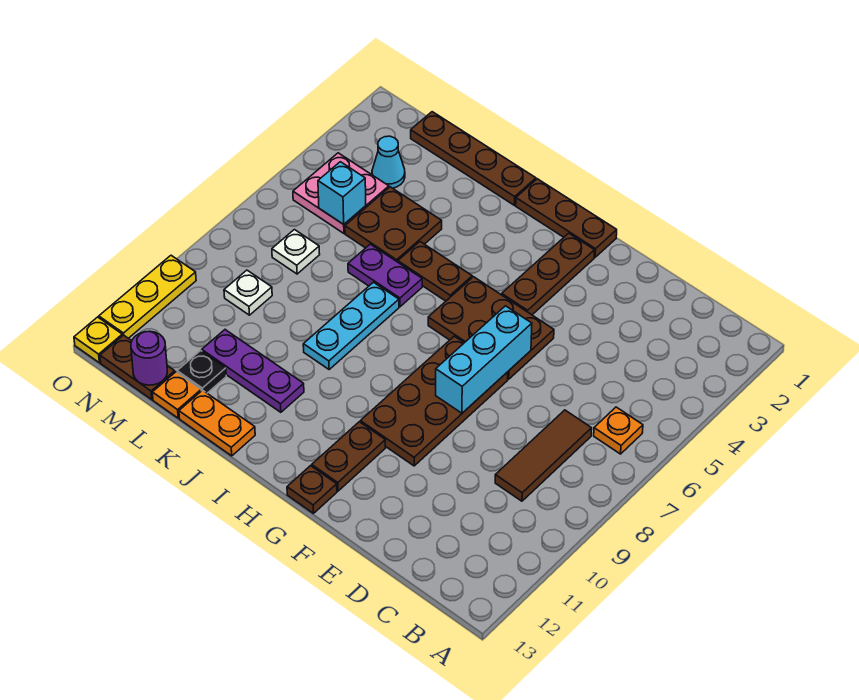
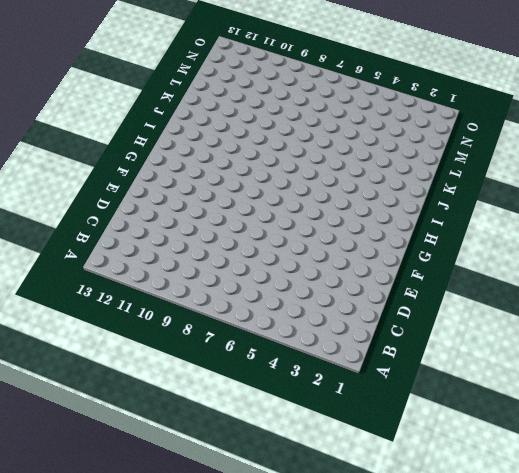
none -> orange plate B6 level 1
none -> brown tile C7:C9 level 1
none -> brown plate F5:H6 level 1

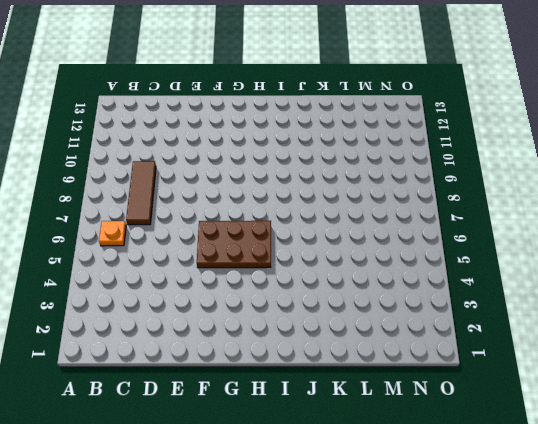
none -> brown plate F7:G10 level 1
none -> brown plate G1:I1 level 1
none -> brown plate G2:G4 level 1

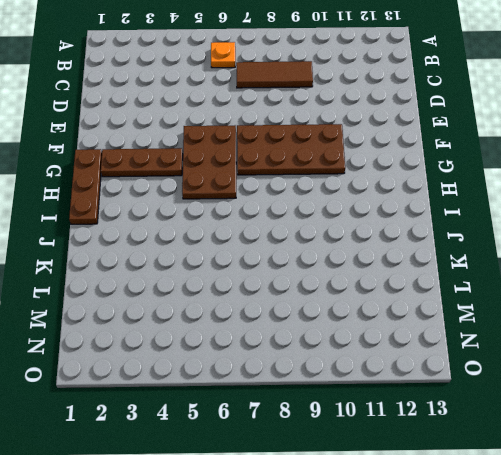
none -> brown plate G11:G12 level 1
none -> brown plate G13 level 1
none -> brown plate I5:J5 level 1

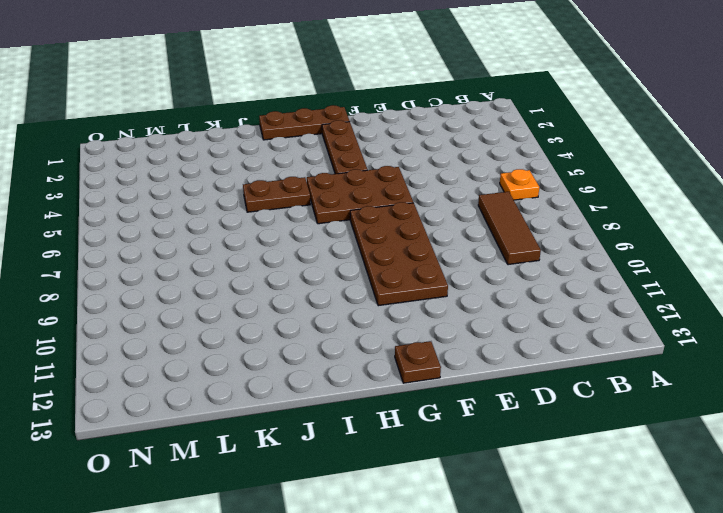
none -> brown plate G11:G12 level 1
none -> brown plate J1:M1 level 1
none -> purple plate J6:K6 level 1

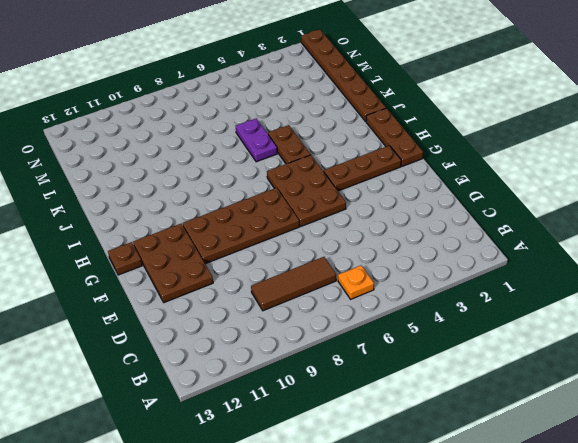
brown plate E11:G12 level 1 -> brown plate G11:G12 level 1
brown plate J1:O1 level 1 -> brown plate J1:M1 level 1
none -> cyan plate J7:J9 level 1
none -> purple plate J11:L11 level 1
none -> orange plate J13:K13 level 1

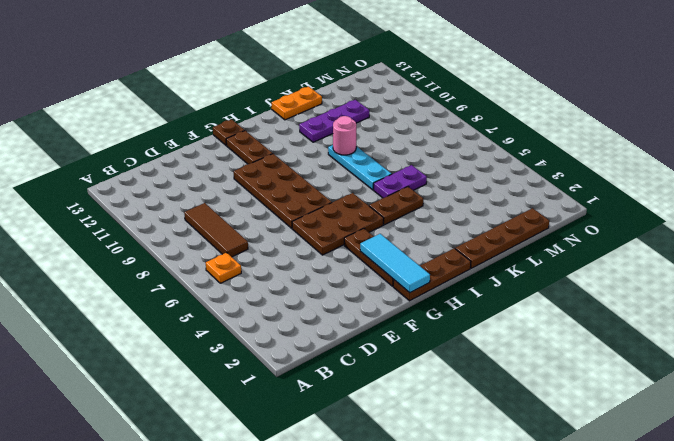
cyan tile G1:G3 level 2 -> none
pink round brick J9 level 2 -> none
none -> brown plate K4:L5 level 1
none -> black plate L12 level 1
none -> orange plate L13 level 1

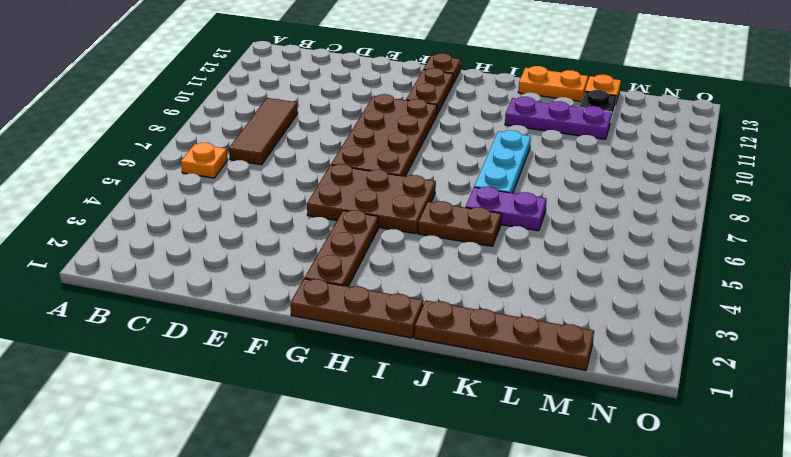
none -> brown plate K4:L5 level 1
none -> cyan cone M3 level 1
none -> pink plate M4:N5 level 1

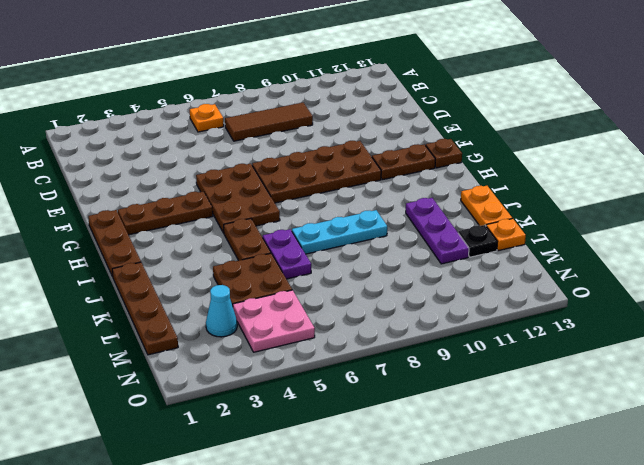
none -> white plate M7 level 1
none -> white plate M9 level 1
none -> brown plate M13:N13 level 1

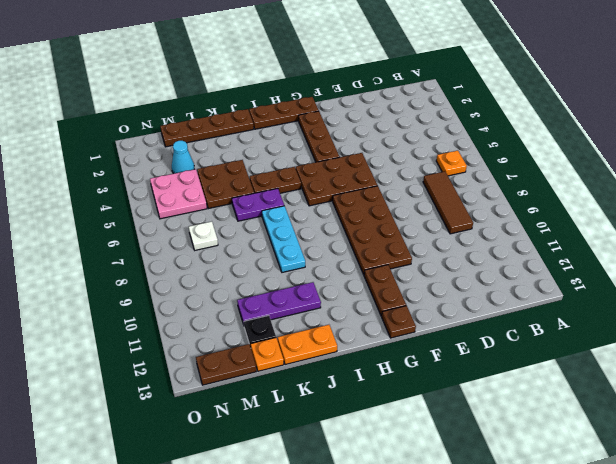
none -> white plate M9 level 1
none -> yellow plate O10:O12 level 1
none -> yellow plate O13 level 1

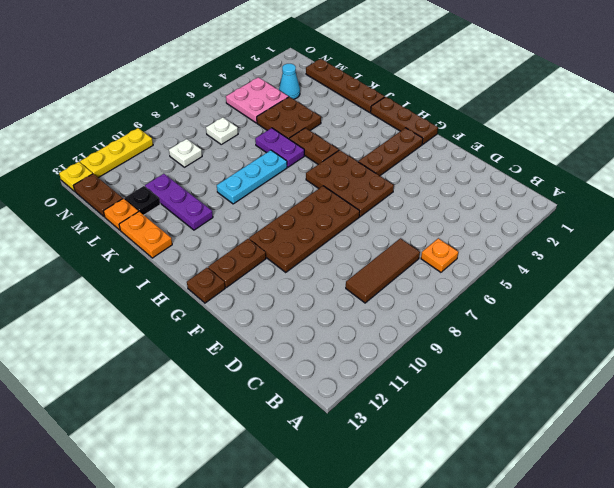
none -> cyan brick F6:F8 level 2
none -> cyan brick M5 level 2
none -> purple round brick M13 level 2

